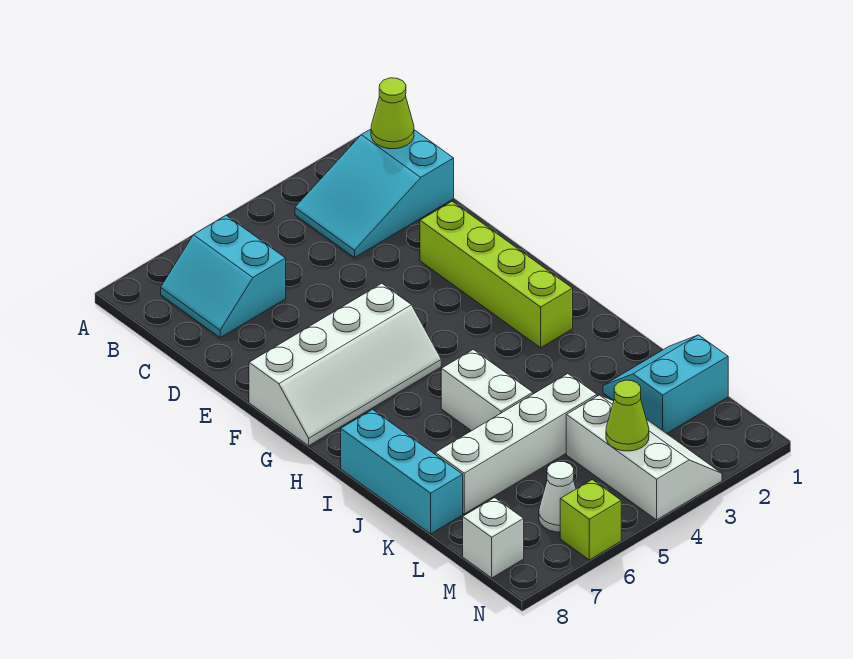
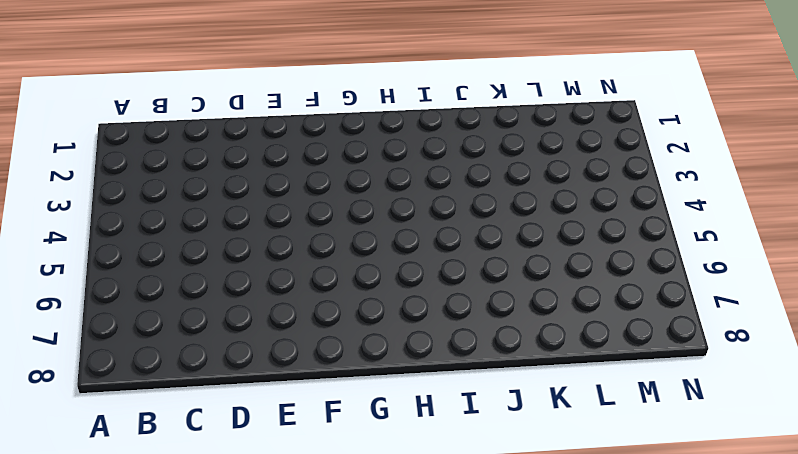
none -> cyan slope B1:C3 level 1 top 1
none -> cyan slope B6:C7 level 1 top 6
none -> lime brick E2:H2 level 1

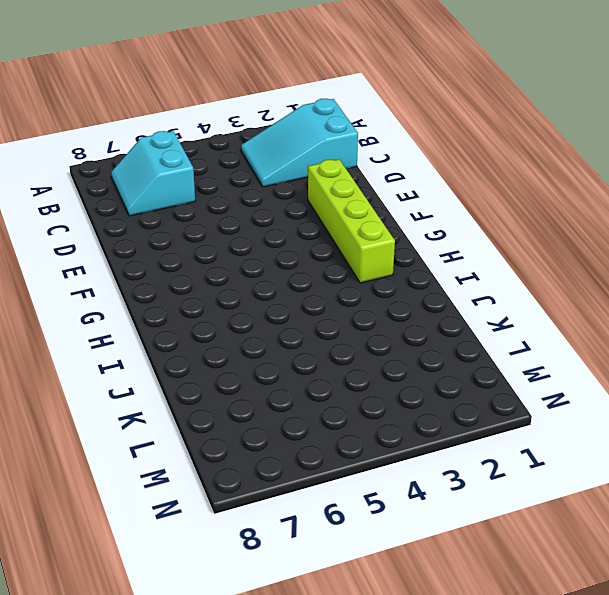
none -> white slope F5:G8 level 1 top F
none -> white brick I5:J5 level 1
none -> cyan brick I8:K8 level 1

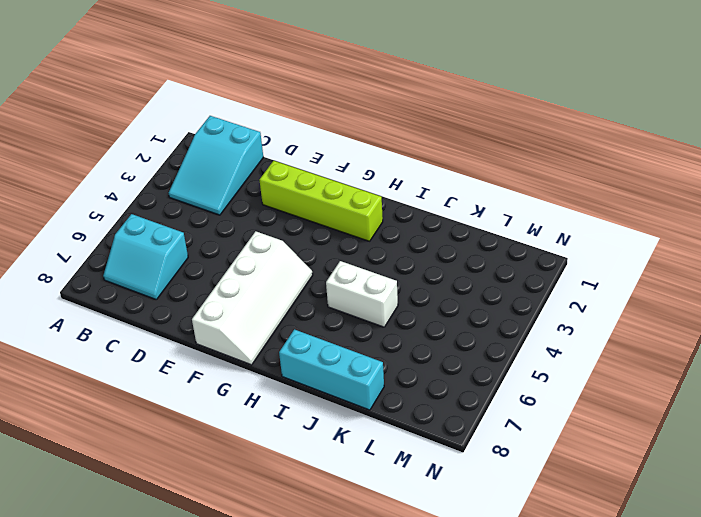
none -> cyan slope K1:L2 level 1 top L
none -> white brick K4:K7 level 1
none -> white slope L3:N4 level 1 top 4

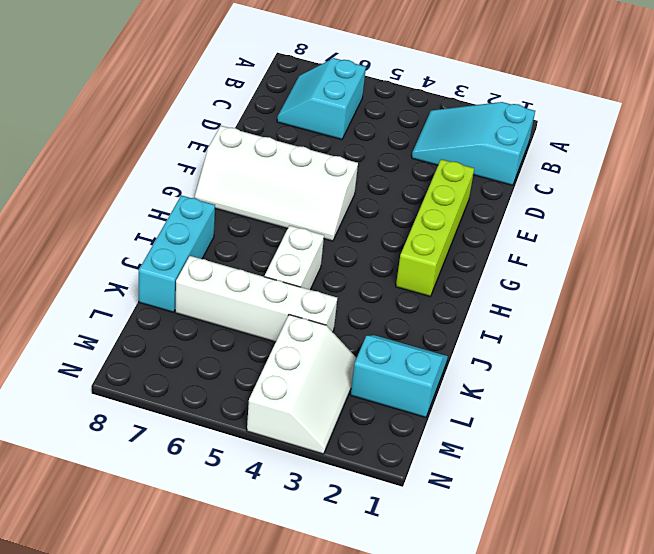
none -> white cone M6 level 1
none -> white brick M8 level 1
none -> lime brick N6 level 1

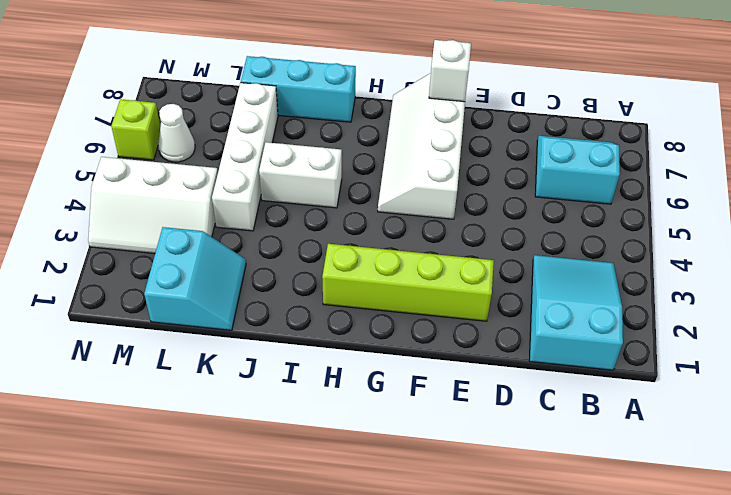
white brick F8 level 2 -> white brick M8 level 1
none -> lime cone B1 level 2
none -> lime cone M4 level 2

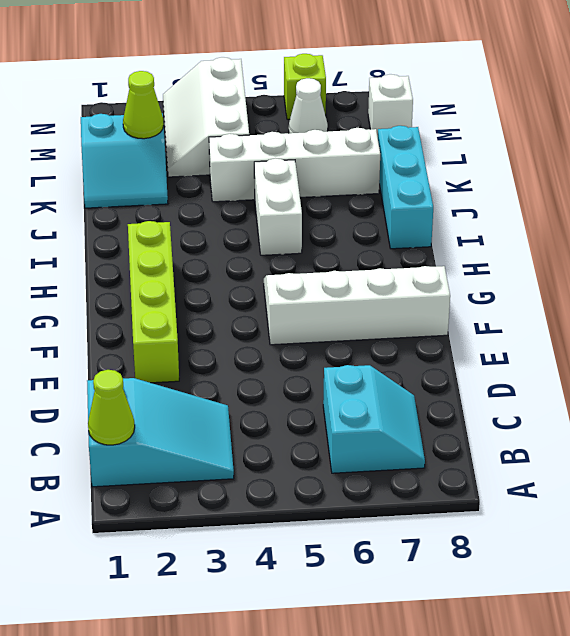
lime cone L2 level 2 -> lime cone M4 level 2

